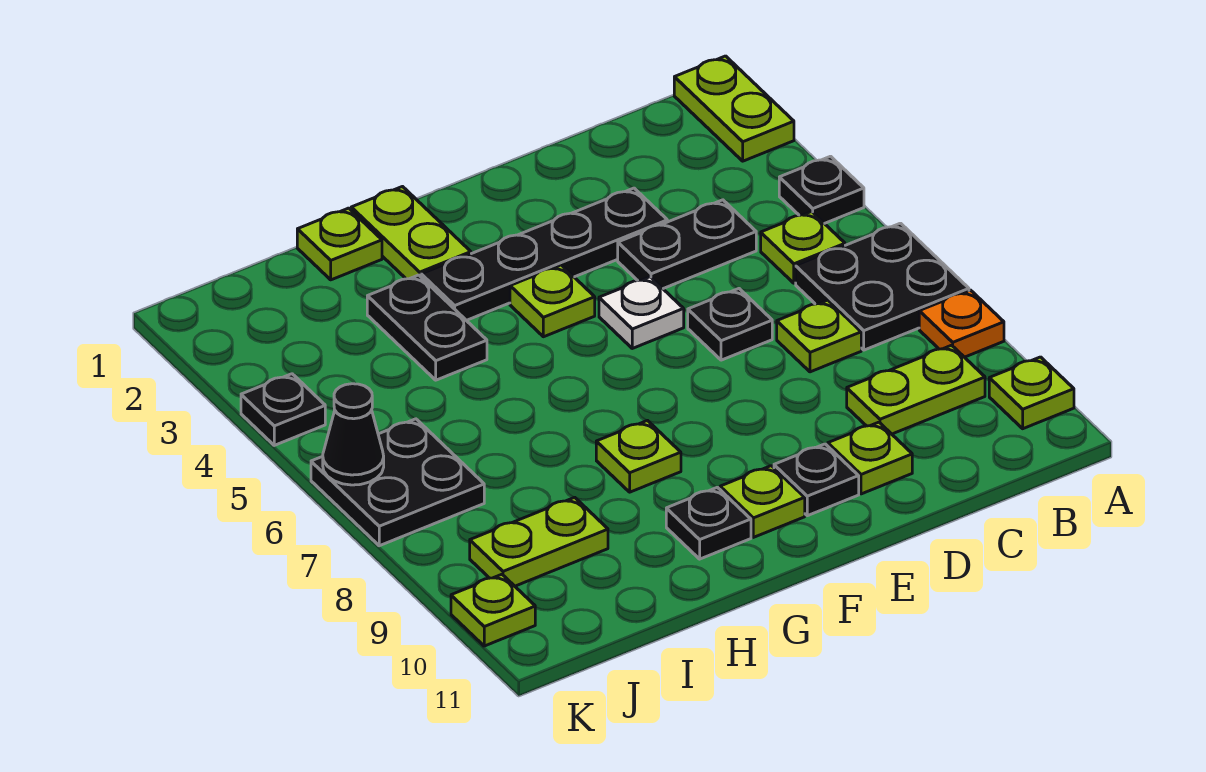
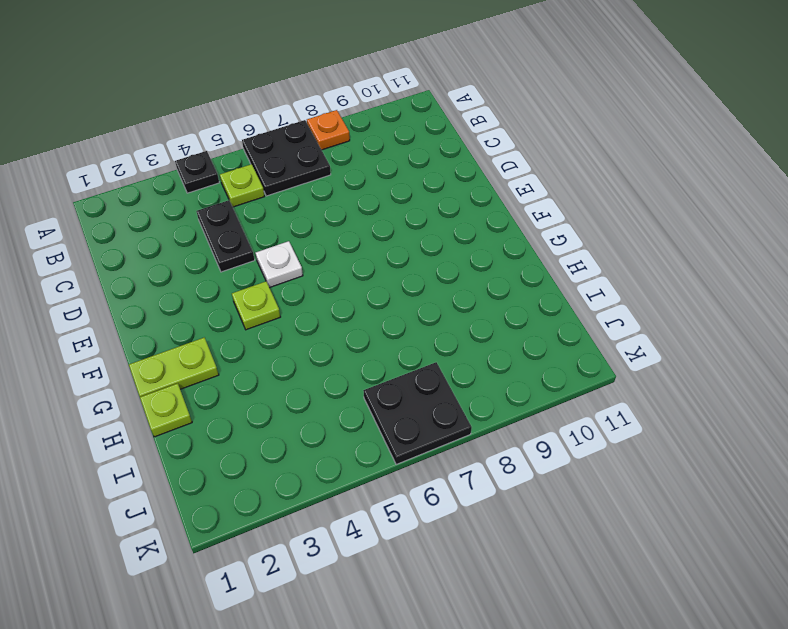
none -> lime plate A1:A2 level 1
none -> lime plate A10 level 1
none -> lime plate B9:C9 level 1

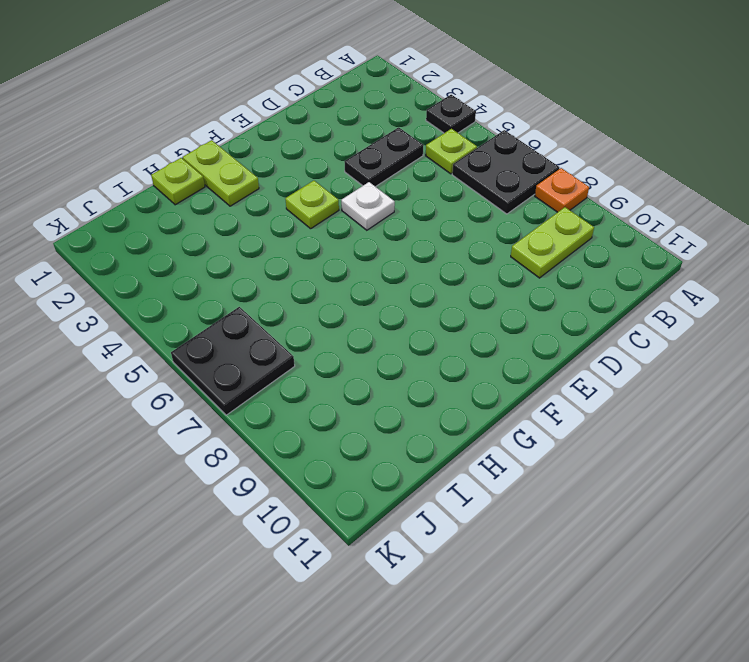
none -> lime plate A1:A2 level 1
none -> lime plate A10 level 1
none -> lime plate C7 level 1

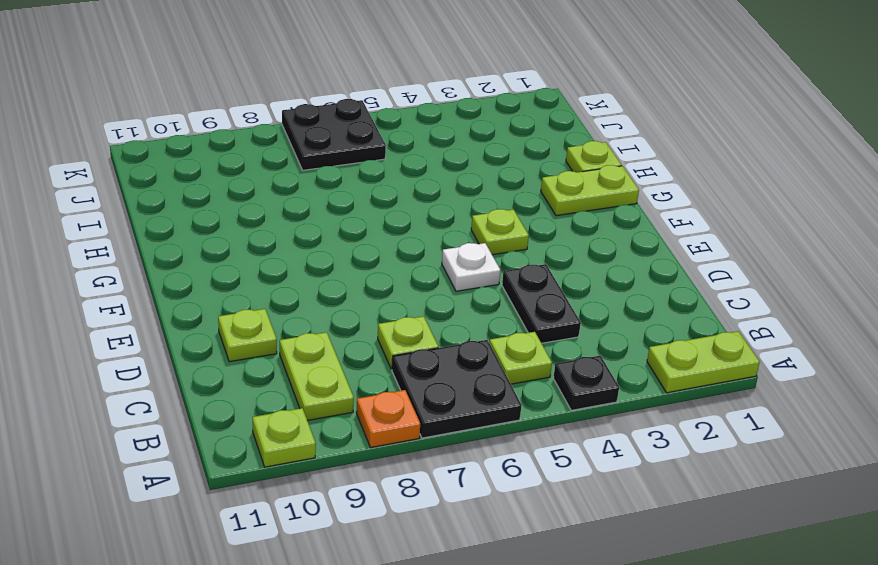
none -> black plate D3:G3 level 1
none -> black plate D6 level 1
none -> black plate E10 level 1

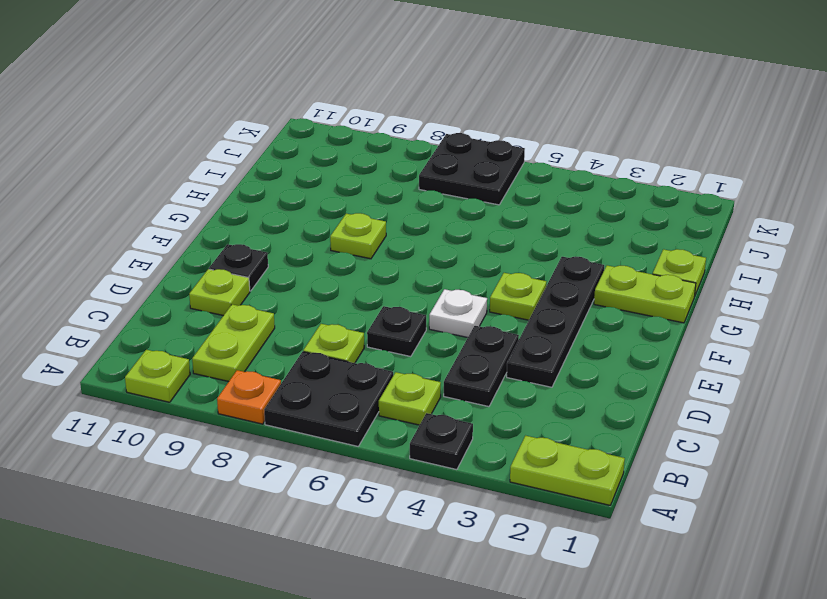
none -> lime plate F10 level 1
none -> black plate G10 level 1
none -> black plate H3:H4 level 1

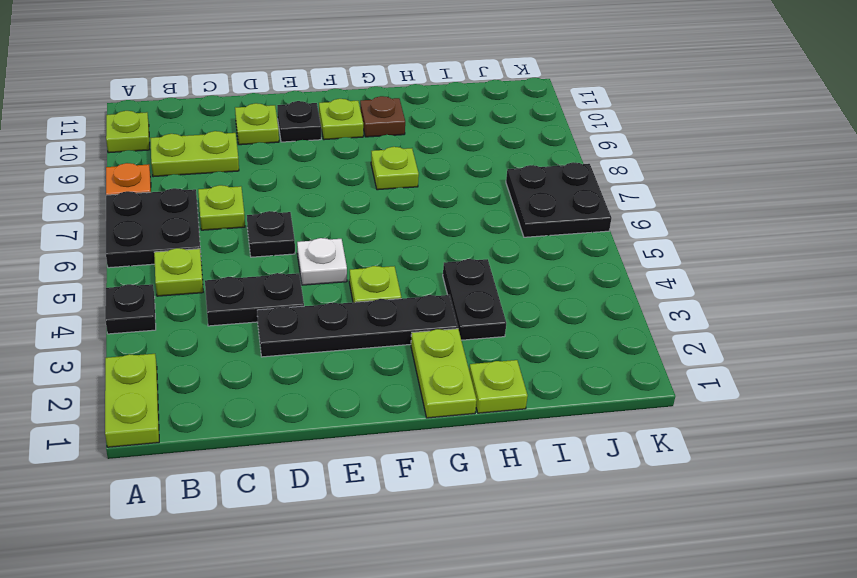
brown plate G10 level 1 -> black plate G10 level 1
none -> lime plate I9:J9 level 1
none -> black plate K4 level 1
none -> lime plate K10 level 1

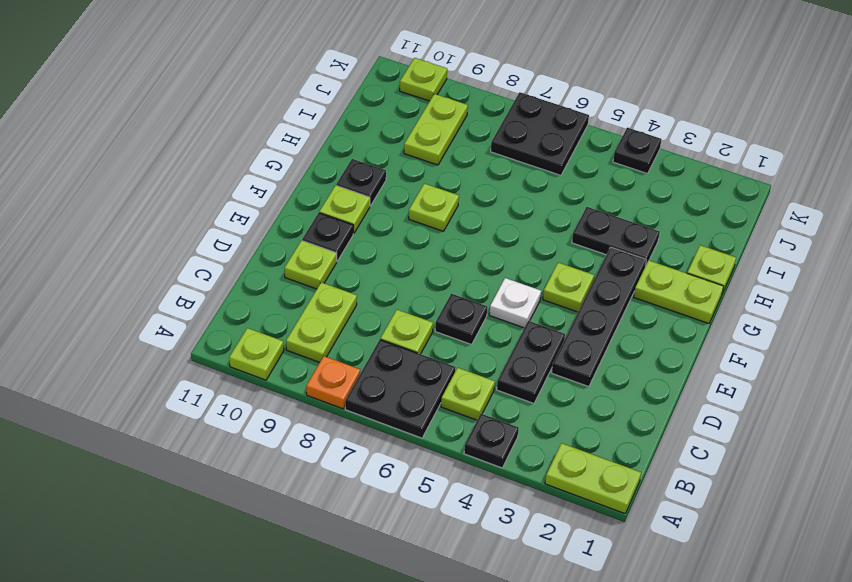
none -> black cone K6 level 2

